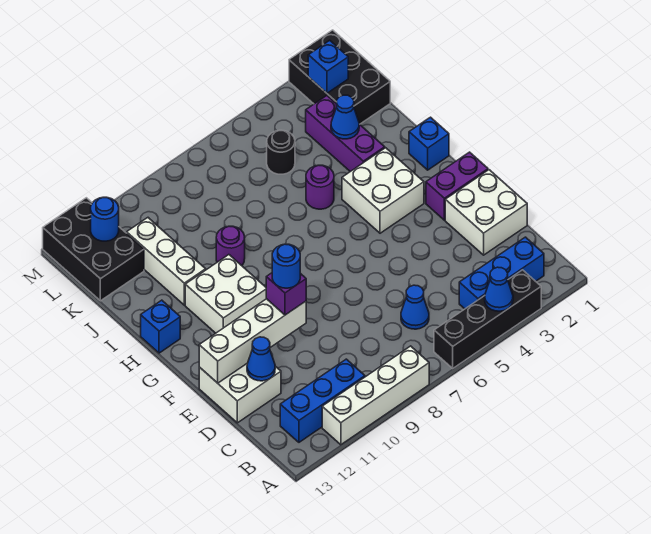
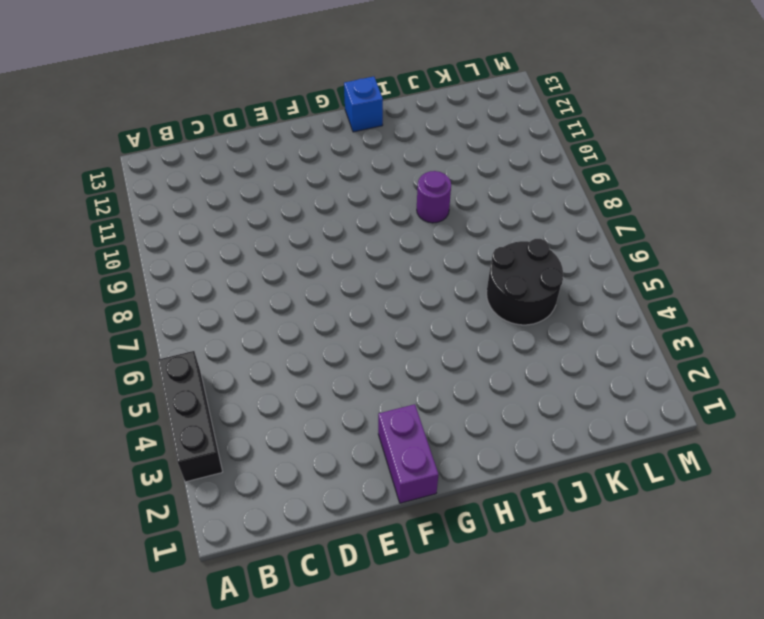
black brick A3:A5 level 1 -> black brick A3:A6 level 1
black round brick J5:K6 level 1 -> black round brick K5 level 1
none -> white brick A8:A11 level 1
none -> blue brick B2:B4 level 1
none -> blue brick B10:B12 level 1

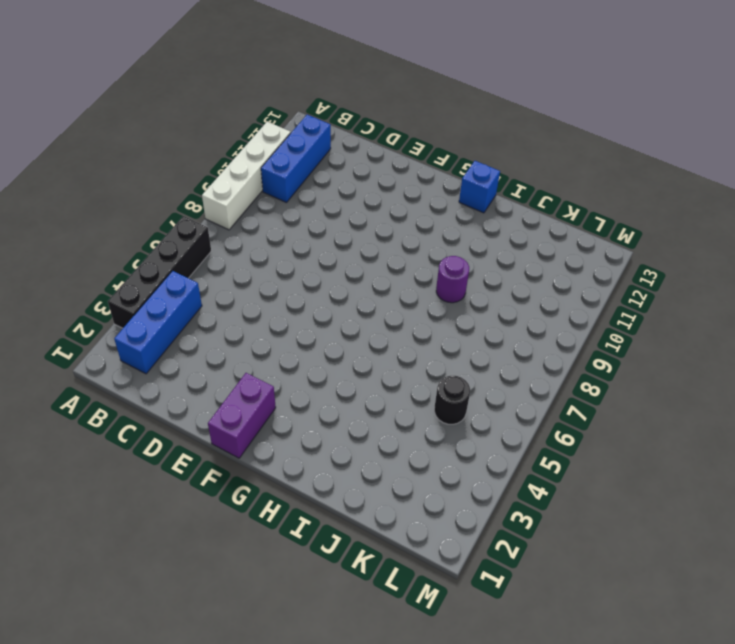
none -> blue cone C6 level 1
none -> white brick D1:E2 level 1
none -> white brick D12:E13 level 1

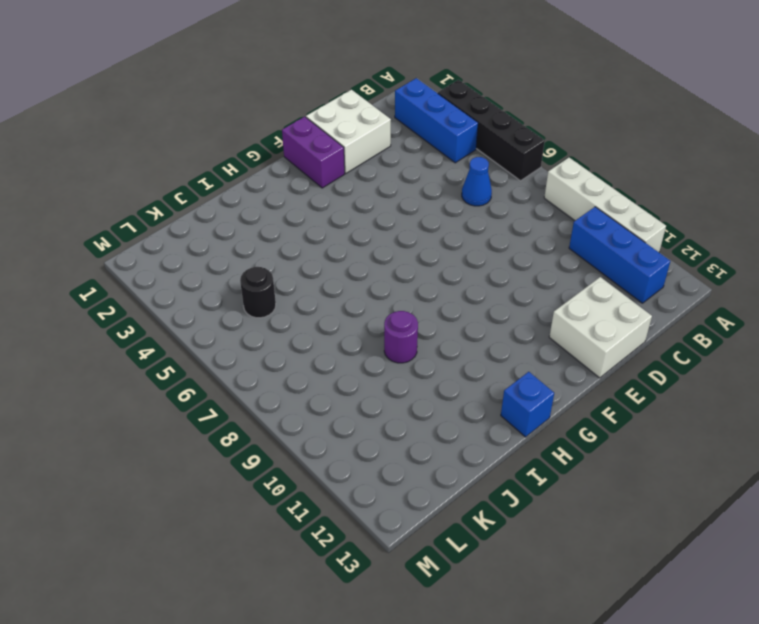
none -> white brick G3:H4 level 1
none -> white brick G10:H11 level 1
none -> blue brick H1 level 1

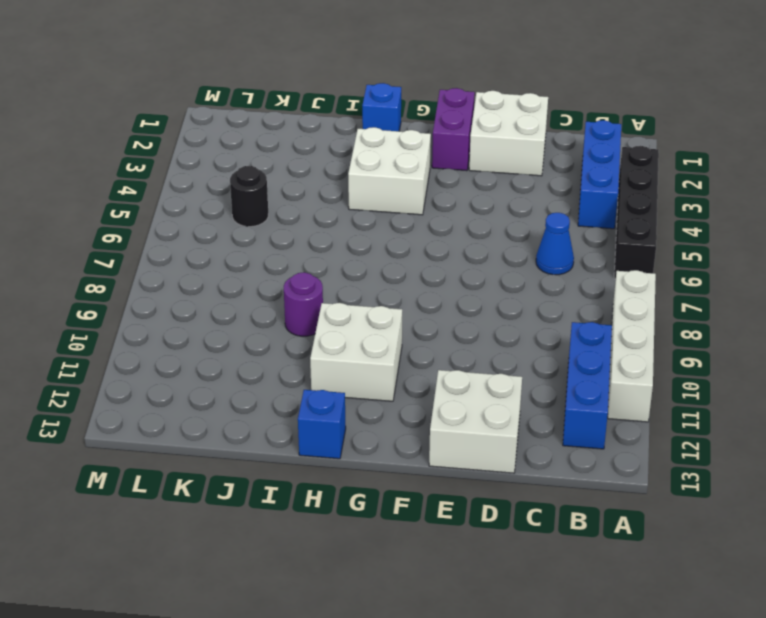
none -> purple brick I3:K3 level 1
none -> purple round brick I5 level 1
none -> white brick I11:K11 level 1

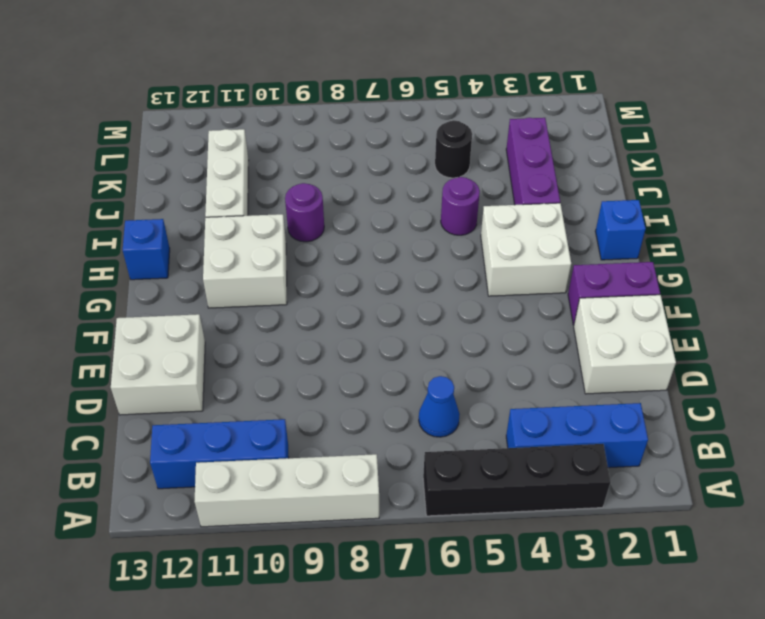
none -> black brick K1:M2 level 1
none -> black brick K12:M13 level 1
none -> blue cone A4 level 2

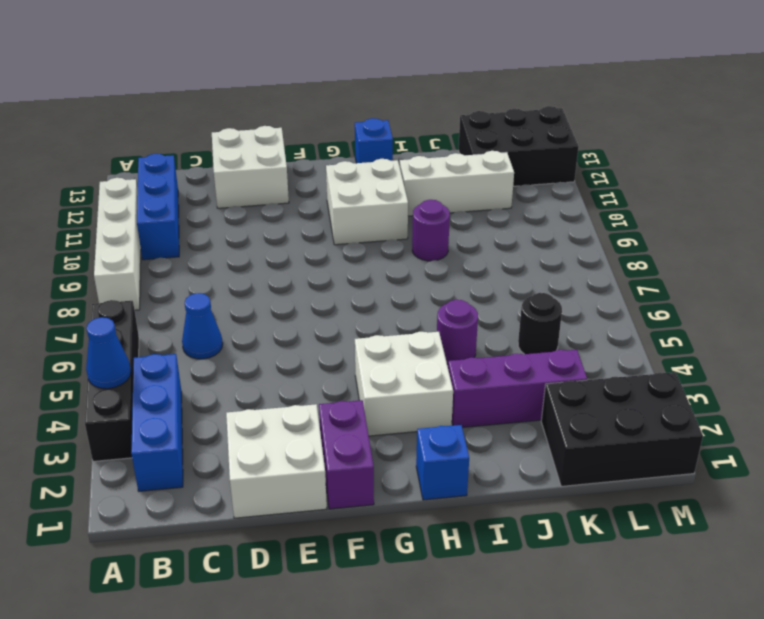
none -> blue cone D12 level 2
none -> white brick E10:E13 level 2
none -> blue cone J3 level 2

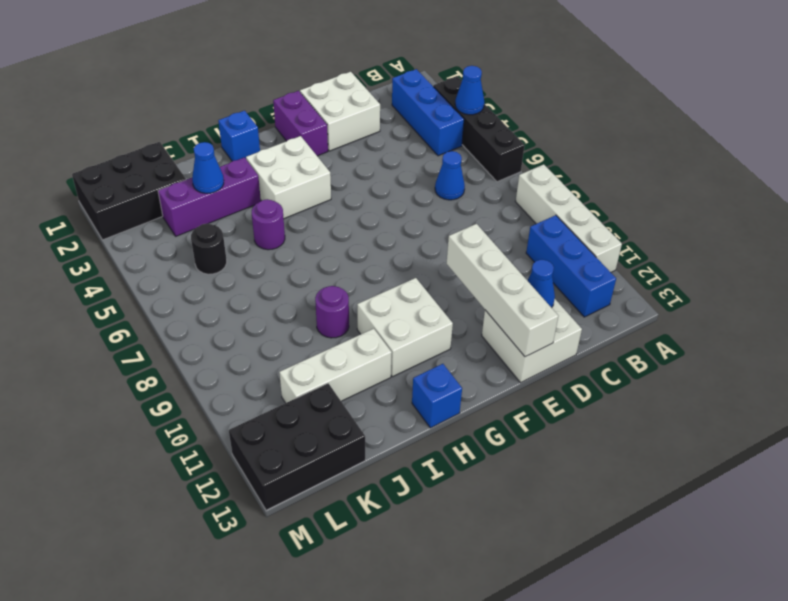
none -> blue brick L2 level 2
none -> blue round brick L12 level 2
none -> purple brick E10 level 3

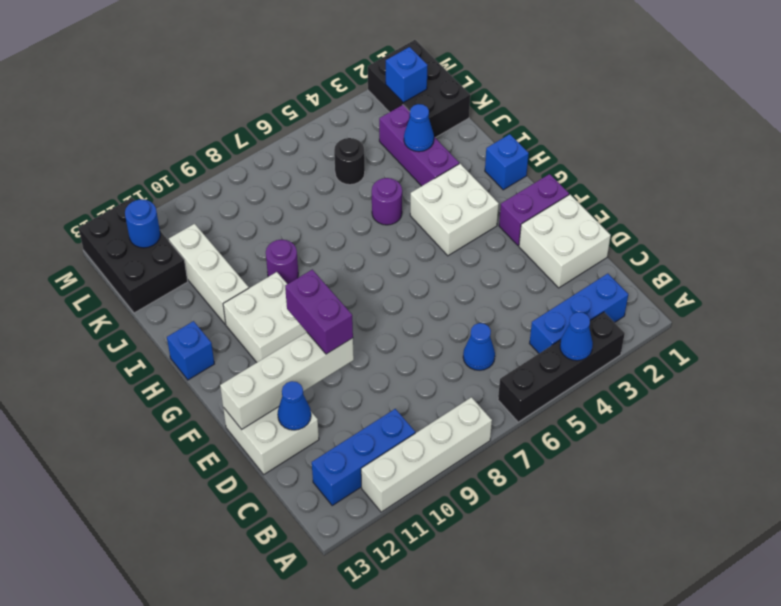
purple brick E10:F10 level 3 -> purple brick E10 level 3
none -> blue round brick E10 level 4

